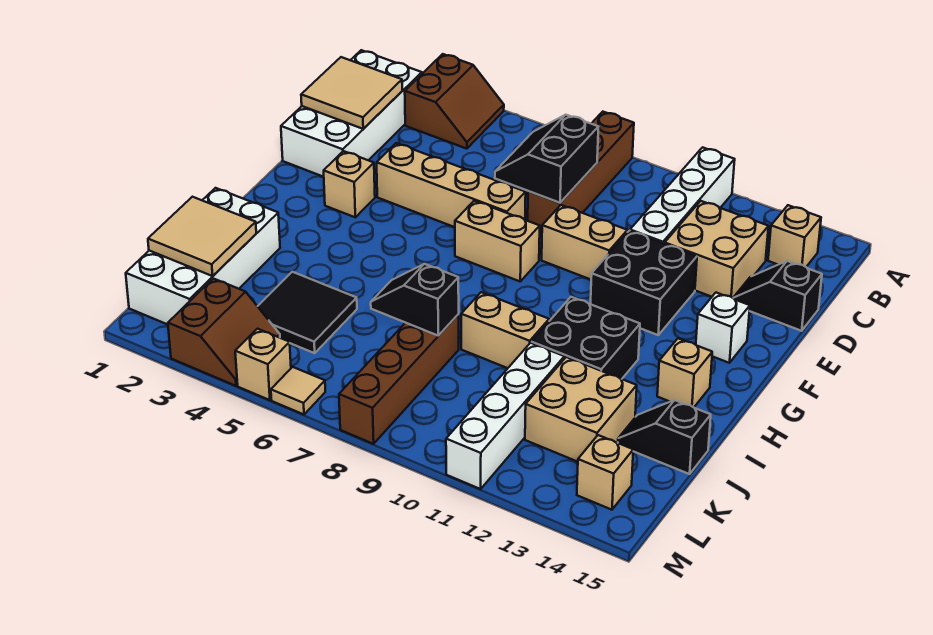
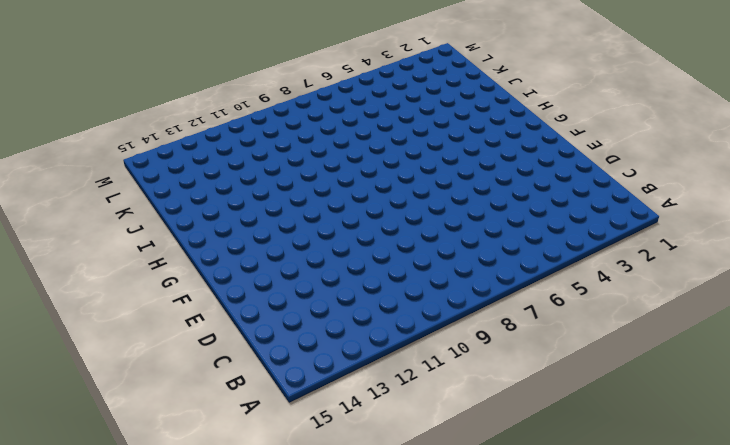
none -> brown slope A3:B4 level 1 top 3
none -> brown brick A8:D8 level 1
none -> white brick A11:D11 level 1
none -> white brick B1:E2 level 1

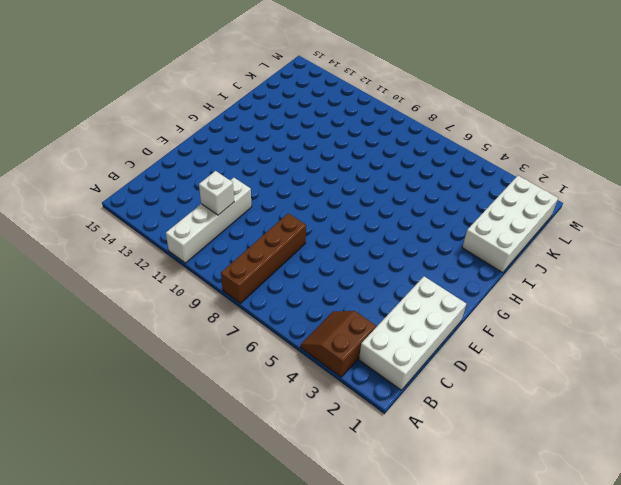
white brick C11 level 2 -> white brick F14 level 1
none -> tan brick B14 level 1
none -> tan brick C12:D13 level 1
none -> black slope D14:D15 level 1 top 15
none -> tan brick E4:E7 level 1

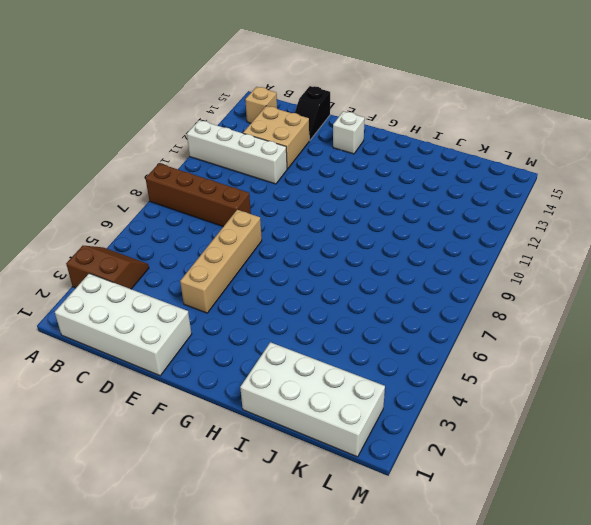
none -> tan brick E9:E10 level 1
none -> black brick E11:F12 level 1
none -> tan brick F3 level 1
none -> tan brick F7:F8 level 1

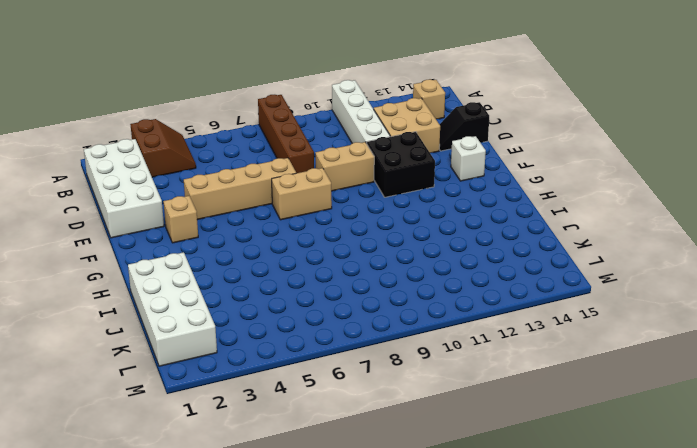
none -> black brick H11:I12 level 1
none -> tan brick H14 level 1
none -> tan brick I9:I10 level 1
none -> black tile J4:K5 level 1

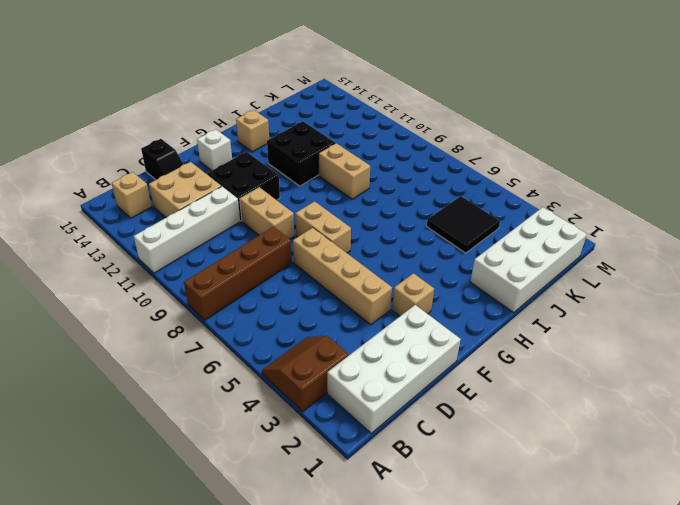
none -> brown brick J8:M8 level 1
none -> white brick J11:M11 level 1
none -> tan brick J12:K13 level 1
none -> black slope J14:J15 level 1 top 15

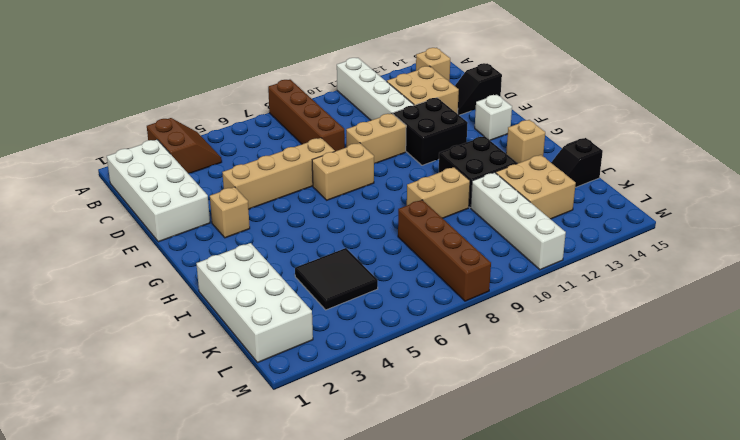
none -> brown slope L3:M4 level 1 top 3
none -> tan brick L14 level 1
none -> tan brick M5 level 1
none -> tan tile M6 level 1

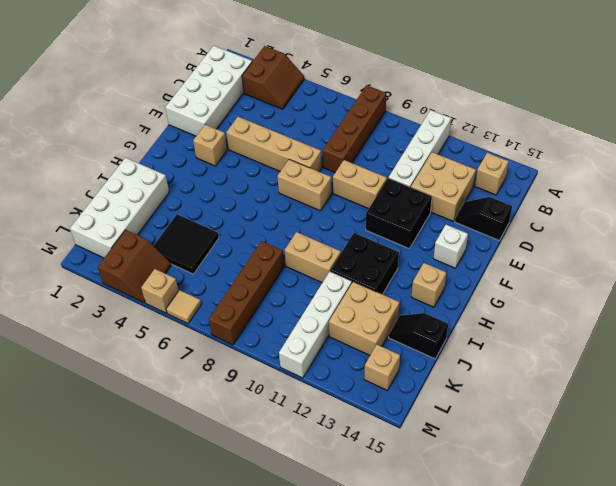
none -> tan tile C1:D2 level 2
none -> black slope C7:D8 level 2 top 8
none -> tan tile J1:K2 level 2
none -> black slope J7:J8 level 2 top 8

